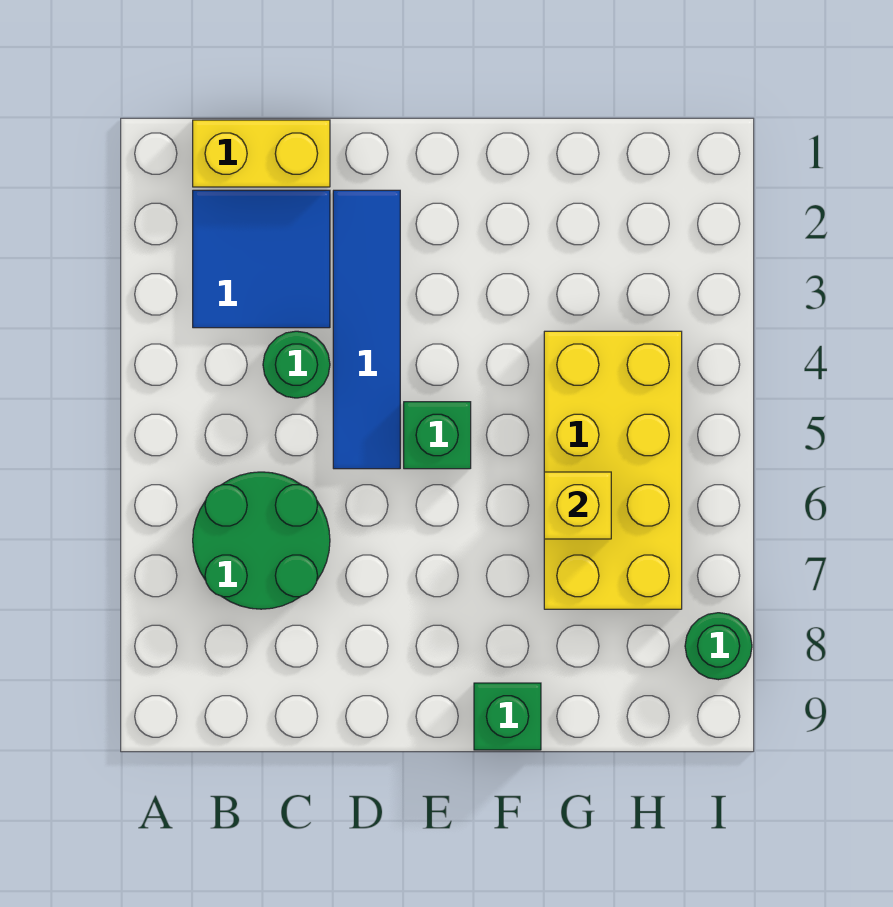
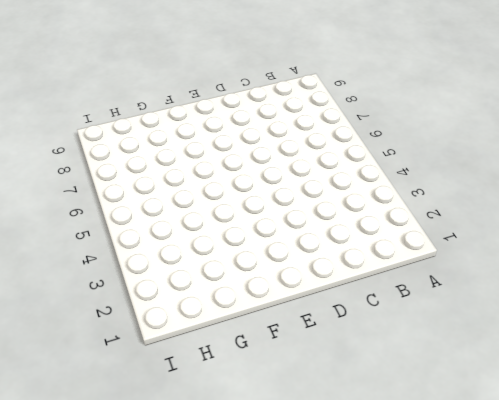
none -> yellow brick B1:C1 level 1
none -> blue tile B2:C3 level 1

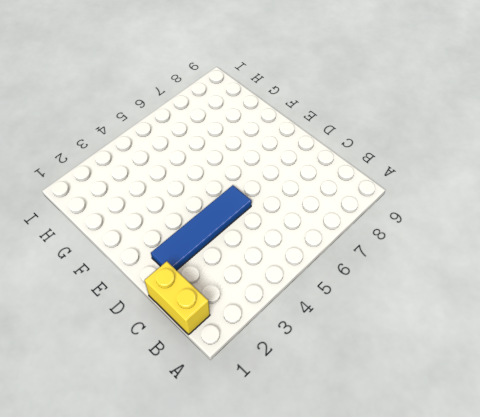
none -> blue tile B2:C3 level 1
none -> green round brick B6:C7 level 1

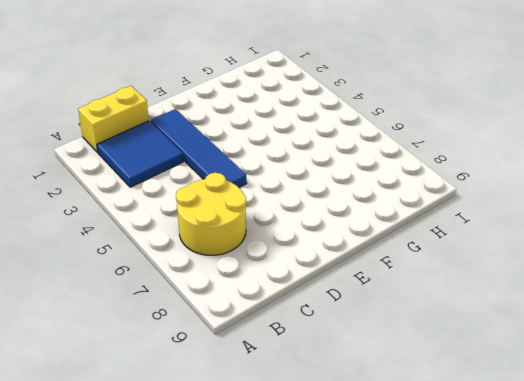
yellow round brick B6:C7 level 1 -> green round brick B6:C7 level 1
none -> green round brick C4 level 1
none -> green brick E5 level 1

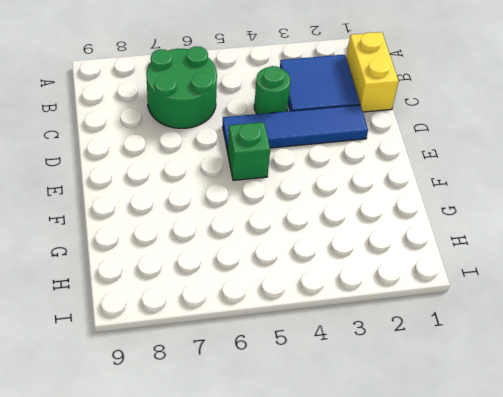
none -> green brick F9 level 1
none -> yellow brick G4:H7 level 1

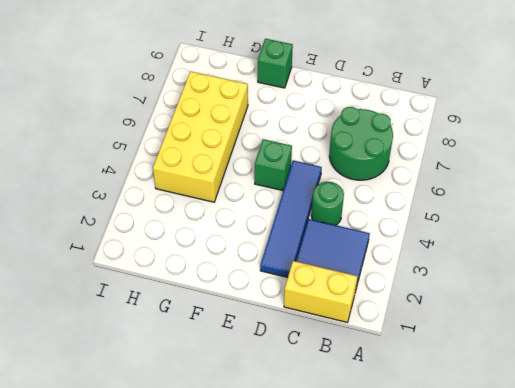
none -> green round brick I8 level 1
none -> yellow brick G6 level 2

